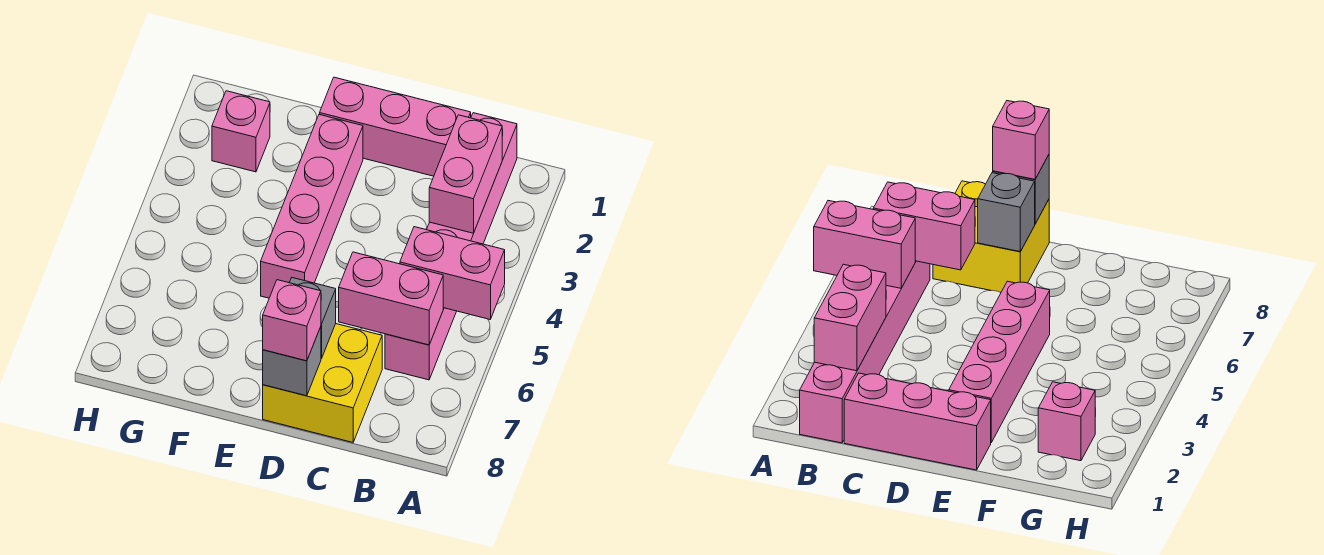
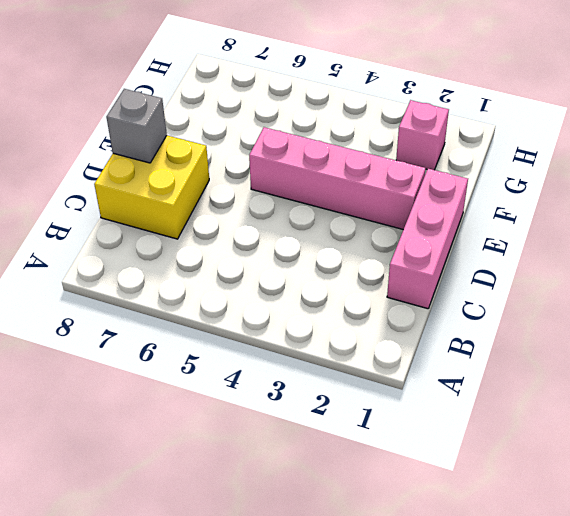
none -> pink brick B1:B6 level 1
none -> pink brick A5:B5 level 2

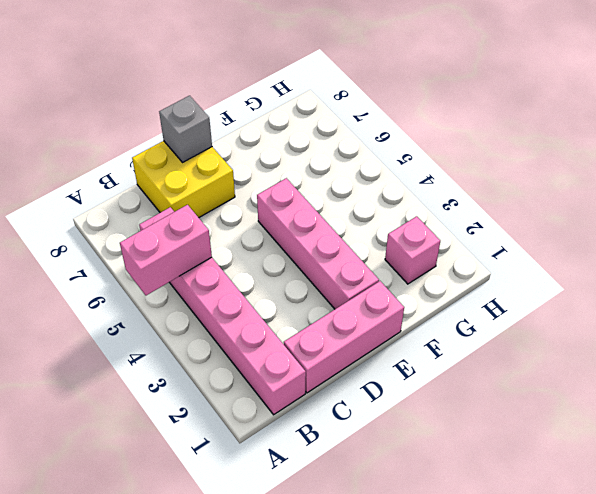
none -> pink brick B2:B3 level 2
none -> pink brick B6:C6 level 2

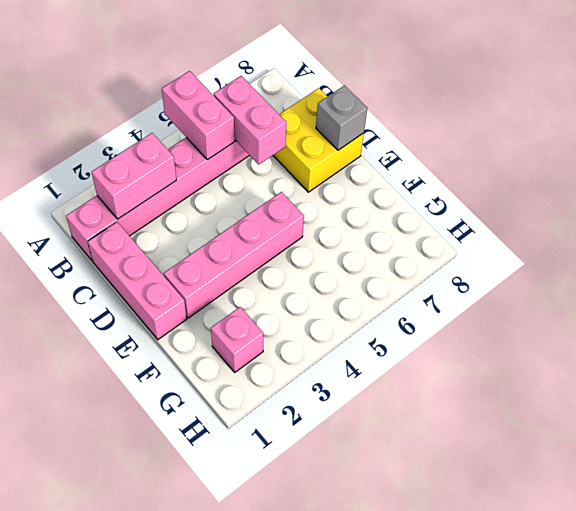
none -> grey brick D7 level 2
none -> pink brick D8 level 3

